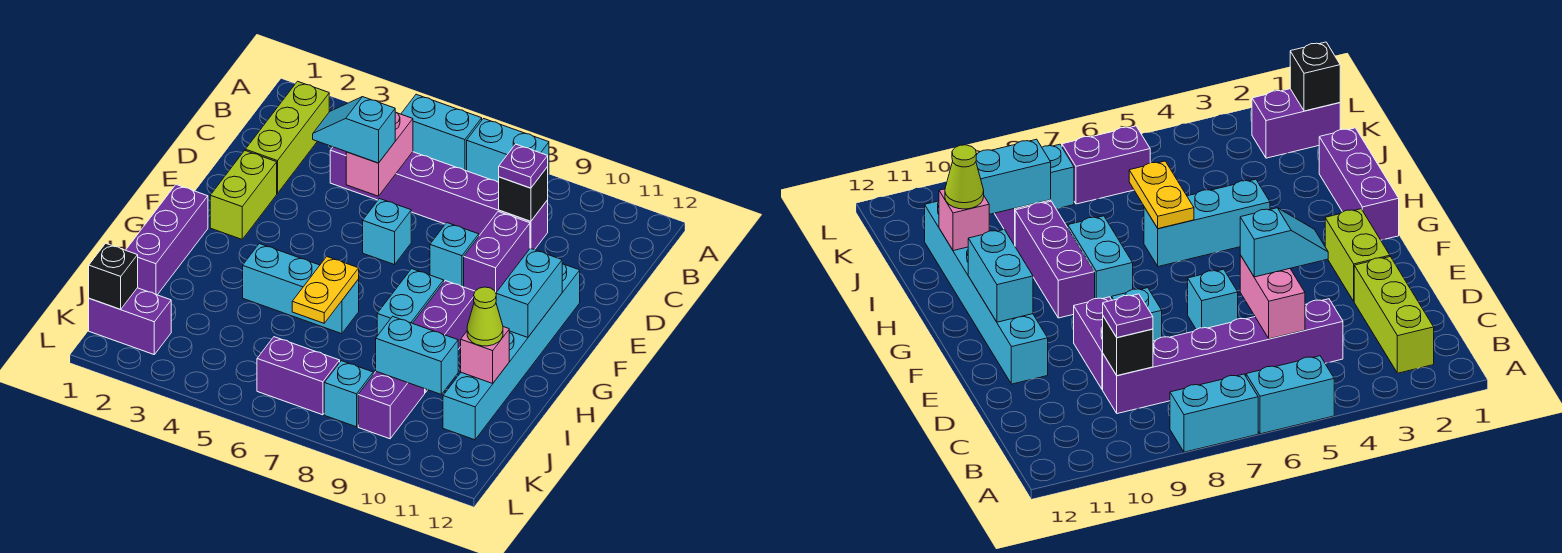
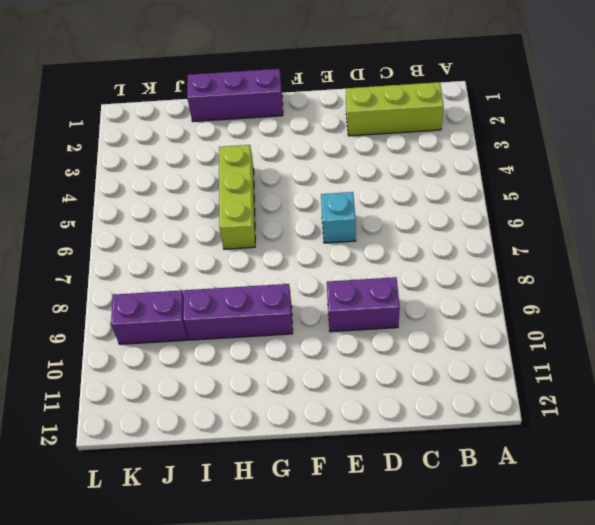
lime brick H4:H6 level 1 -> cyan brick H4:H6 level 1
none -> cyan brick A5:A6 level 1
none -> cyan brick A7:A8 level 1
none -> purple brick C4:C9 level 1

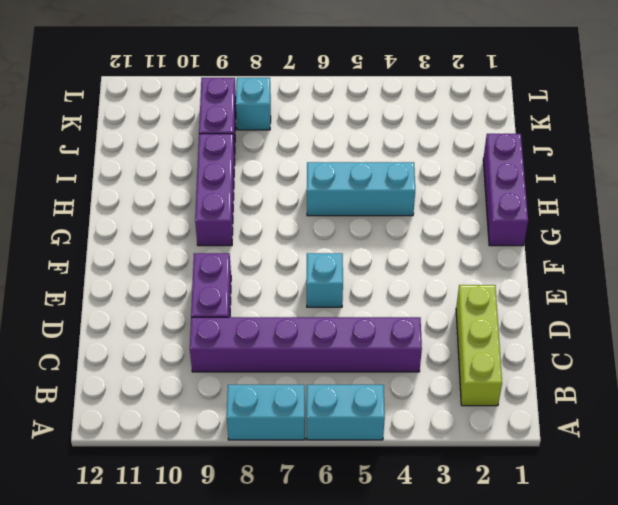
none -> lime brick E2:F2 level 1
none -> cyan brick E8 level 1
none -> cyan brick E11:J11 level 1

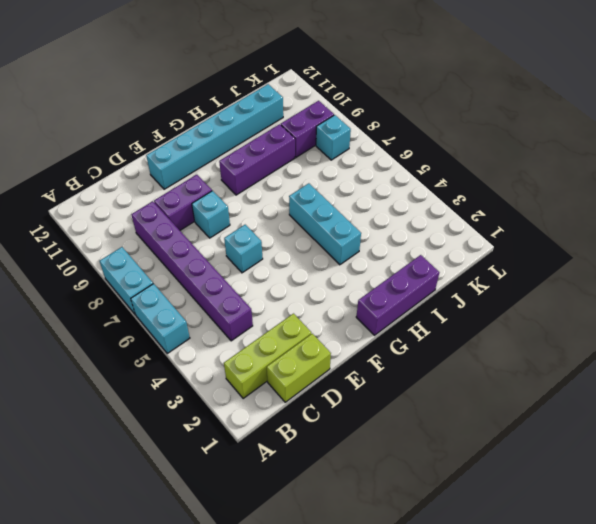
lime brick C1:D1 level 1 -> lime brick E2:F2 level 1
none -> cyan brick G8:H8 level 1
none -> purple brick K1:K2 level 1
none -> purple brick K6:K7 level 1

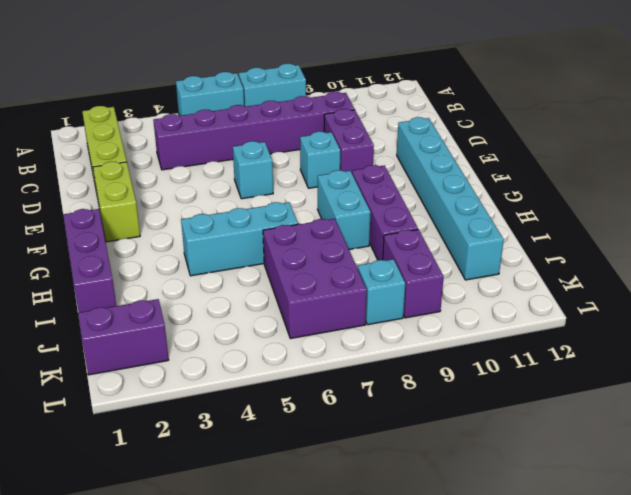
purple brick I6:K7 level 1 -> purple brick K6:K7 level 1
none -> pink brick C5:D5 level 2
none -> black brick C9 level 2
none -> cyan brick F11:G11 level 2

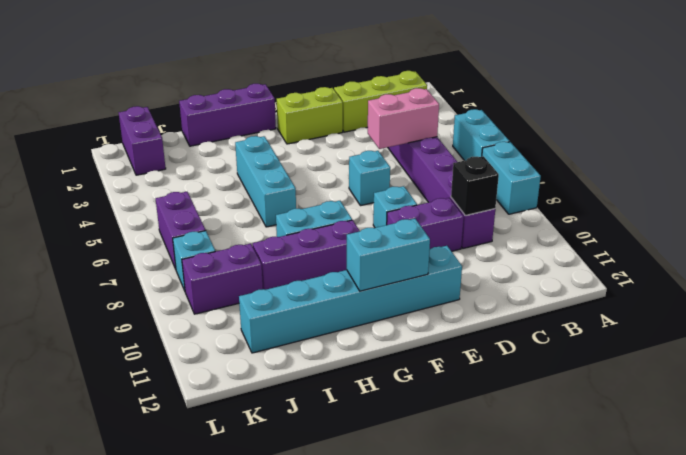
none -> yellow plate H6:I6 level 2
none -> pink brick I11 level 2
none -> cyan brick J9:J10 level 2

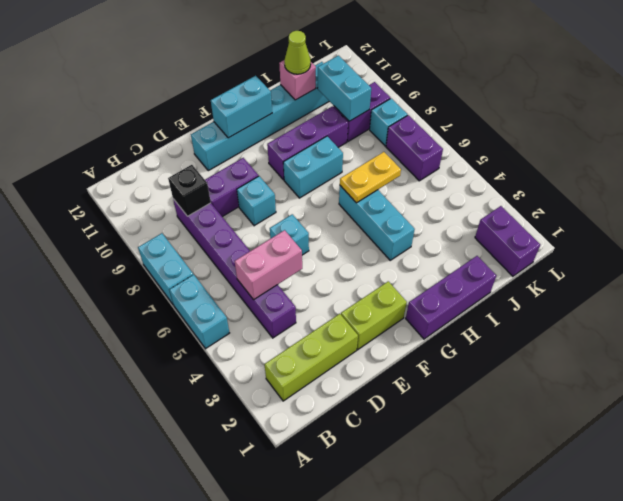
none -> black brick K1 level 2
none -> purple plate C9 level 3
none -> cyan slope D4:D5 level 3 top 5

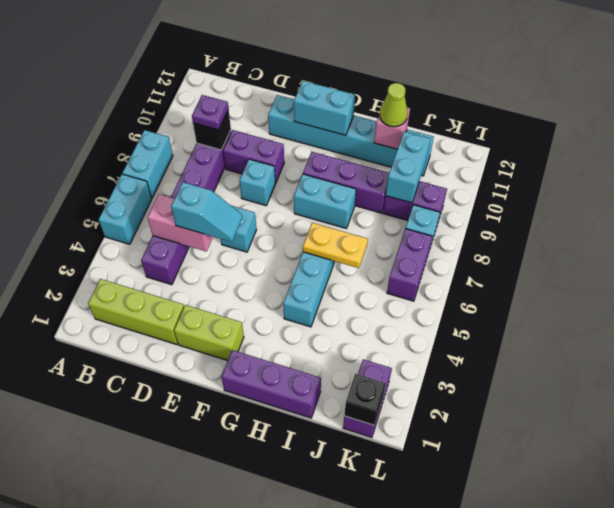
cyan slope D5:E5 level 3 top D -> cyan slope D4:D5 level 3 top 5

